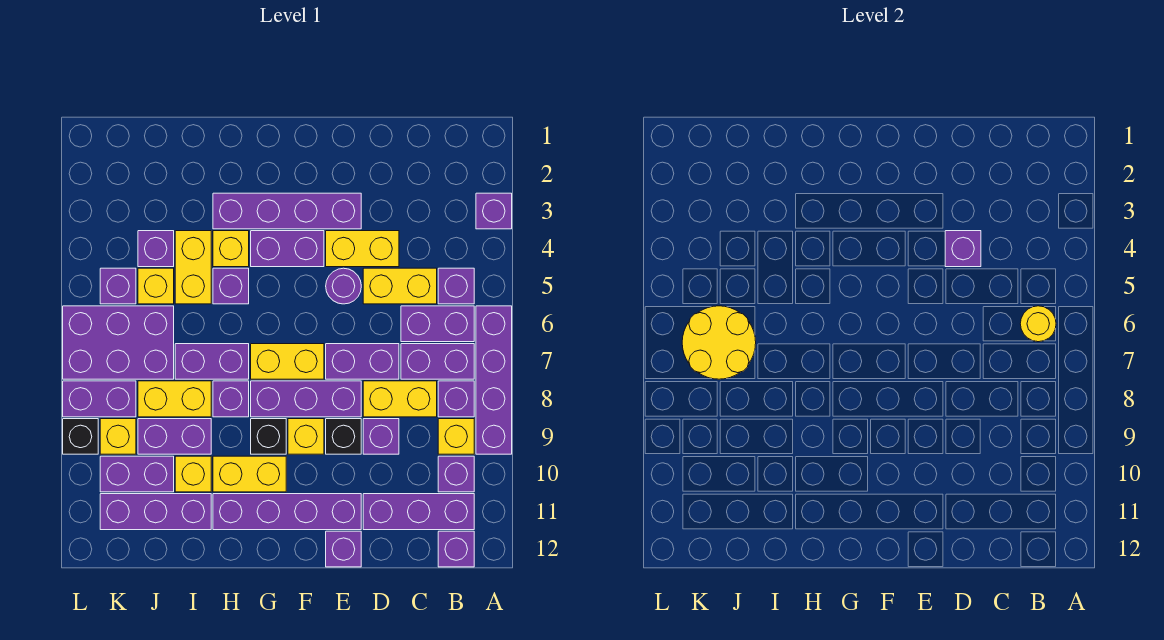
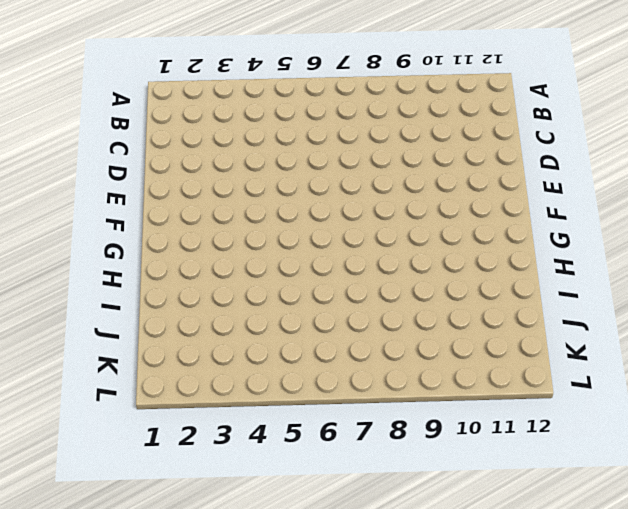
none -> purple brick A3 level 1
none -> purple brick A6:A9 level 1
none -> purple brick B5 level 1
none -> purple brick B6:C6 level 1

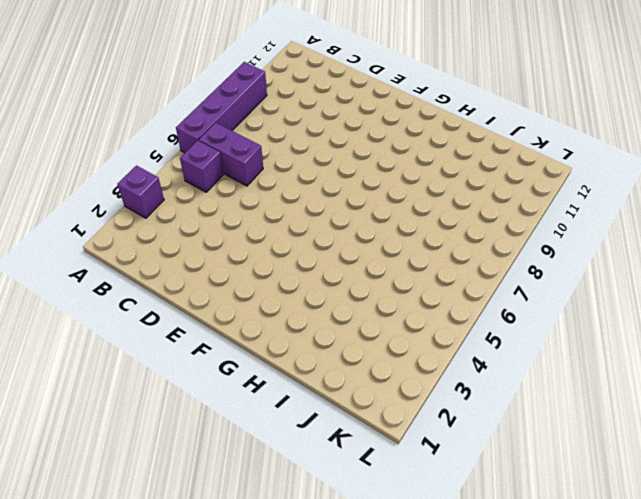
none -> purple brick B7:C7 level 1
none -> purple brick B8 level 1
none -> yellow brick B9 level 1
none -> purple brick B10 level 1

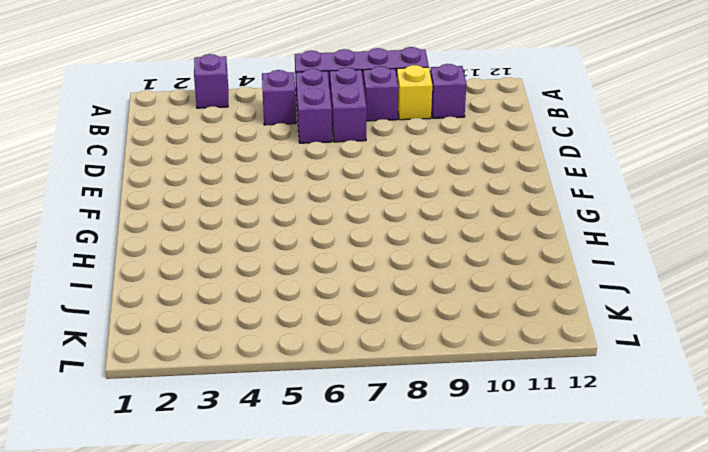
none -> purple brick B11:D11 level 1
none -> purple brick B12 level 1
none -> yellow brick C5:D5 level 1
none -> yellow brick C8:D8 level 1

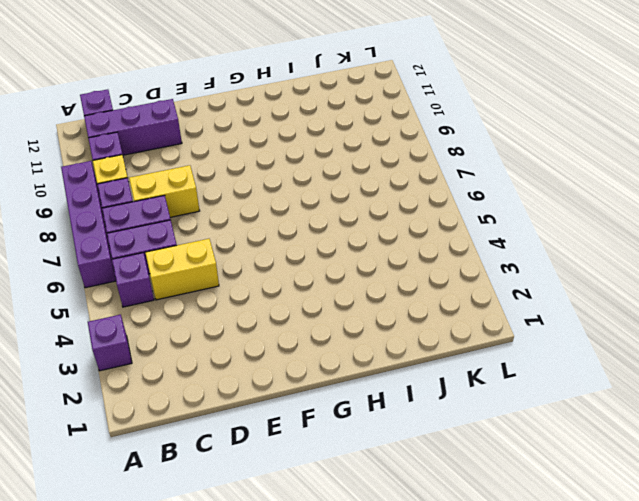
none -> yellow brick D4:E4 level 1
none -> purple brick D7:E7 level 1
none -> purple brick D9 level 1
none -> purple brick E3:H3 level 1

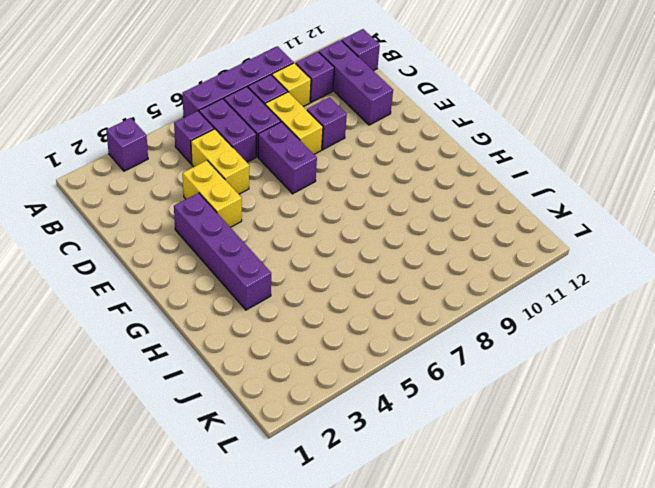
none -> purple round brick E5 level 1
none -> purple brick E8:G8 level 1
none -> black brick E9 level 1
none -> purple brick E11:H11 level 1

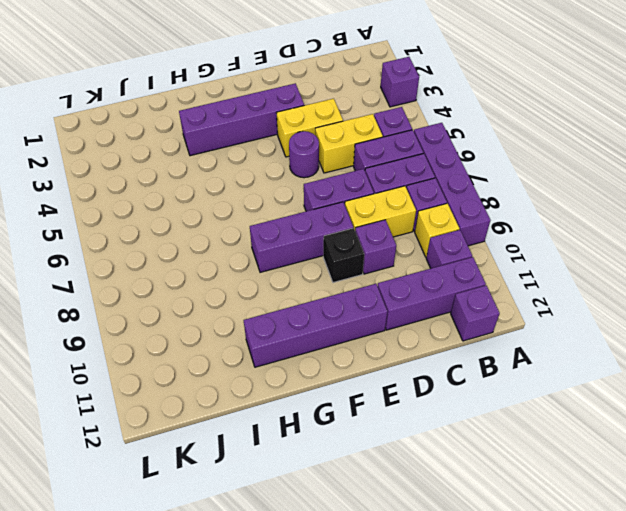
none -> purple brick E12 level 1
none -> purple brick F4:G4 level 1
none -> yellow brick F7:G7 level 1
none -> yellow brick F9 level 1

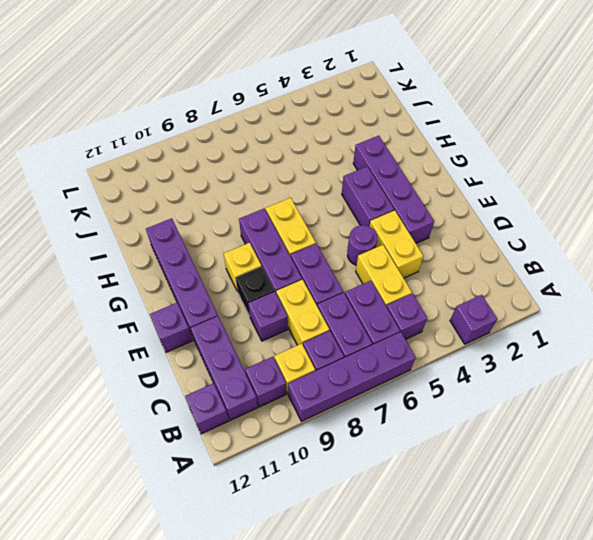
none -> black brick G9 level 1
none -> yellow brick G10:H10 level 1
none -> yellow brick H4 level 1
none -> purple brick H5 level 1

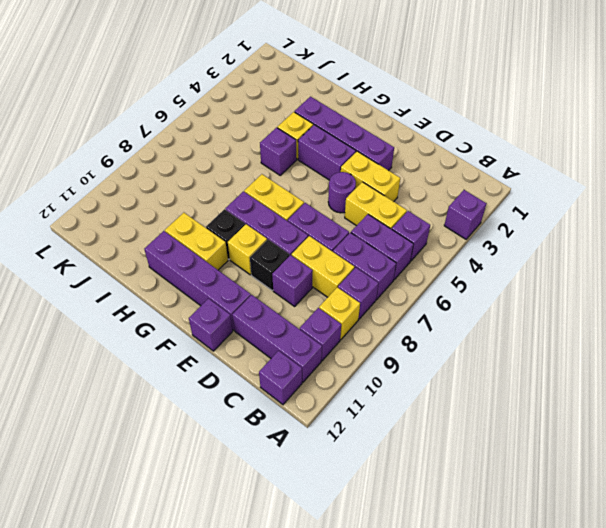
none -> purple brick A6:A9 level 1
none -> purple brick H7:I7 level 1
none -> purple brick H8 level 1
none -> yellow brick I4:I5 level 1

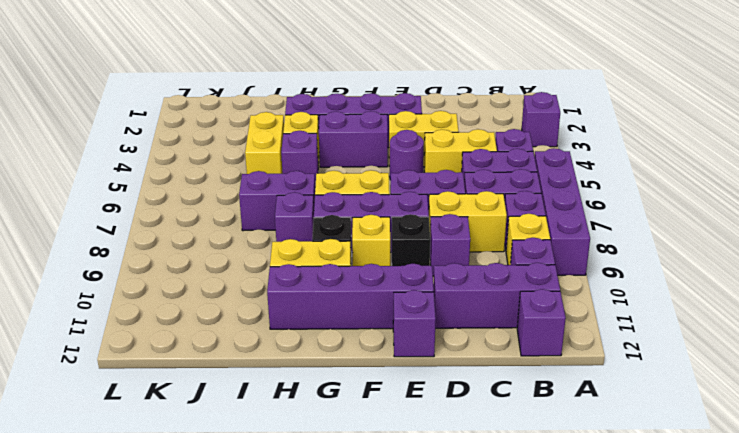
none -> yellow brick I8:J8 level 1
none -> purple brick I9:J9 level 1
none -> yellow brick I10 level 1
none -> purple brick I11:K11 level 1

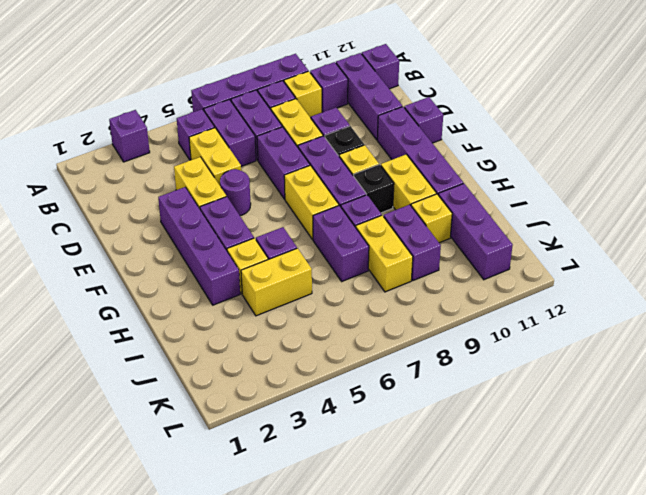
none -> purple brick J4 level 1
none -> yellow brick J5 level 1
none -> purple brick J6:L7 level 1
none -> purple brick J10:K10 level 1

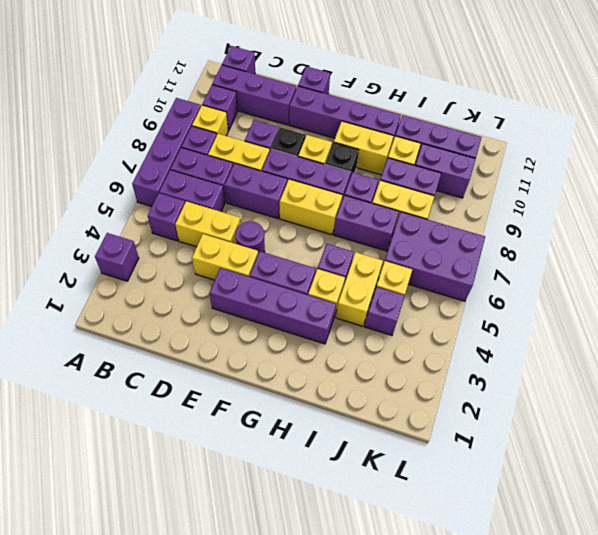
none -> purple brick K5 level 1
none -> purple brick K8:L8 level 1
none -> yellow brick K9 level 1
none -> black brick L9 level 1

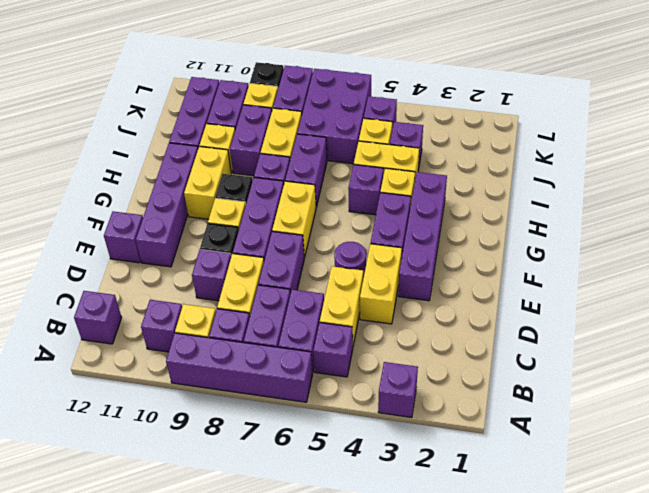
none -> purple brick B11:D11 level 1
none -> yellow round brick B6 level 2
none -> purple brick D4 level 2
none -> yellow round brick J6:K7 level 2

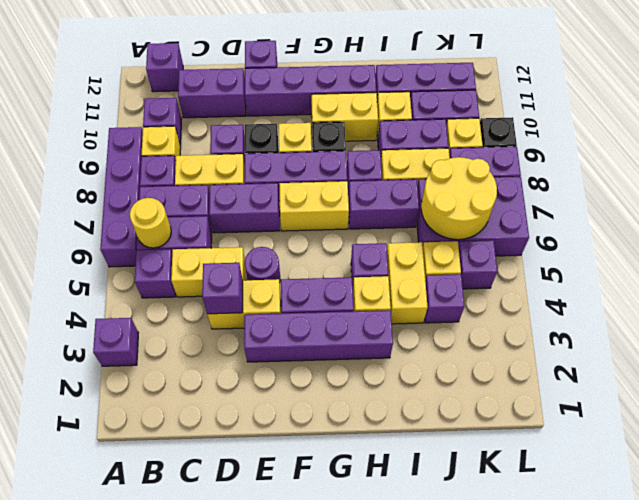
purple brick C11:D11 level 1 -> purple brick B11:D11 level 1

